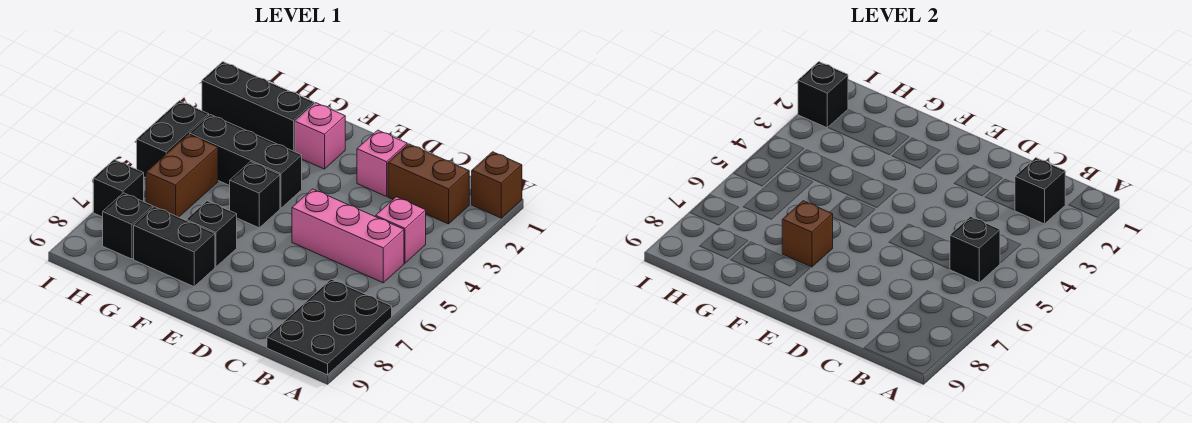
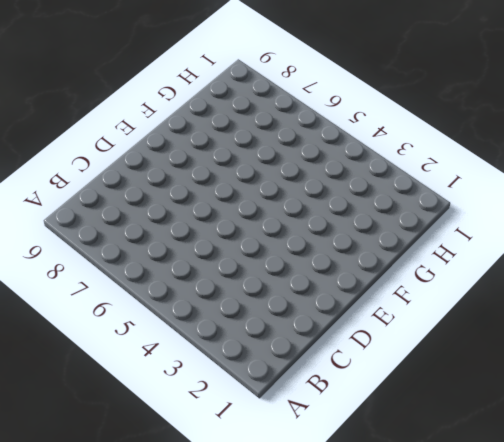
none -> brown brick A1 level 1
none -> black plate A7:B9 level 1
none -> brown brick B2:C2 level 1

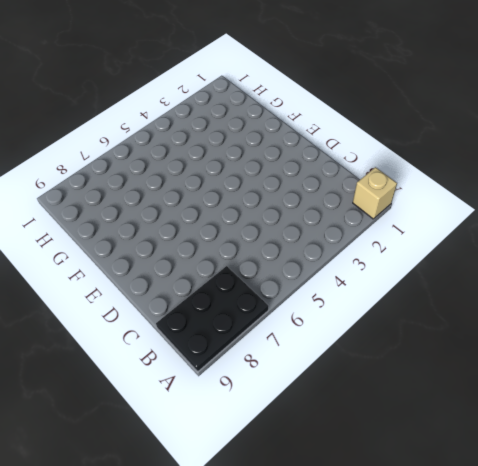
tan brick A1 level 1 -> brown brick A1 level 1
none -> brown brick B2:C2 level 1
none -> pink brick B4 level 1
none -> pink brick B5:D5 level 1

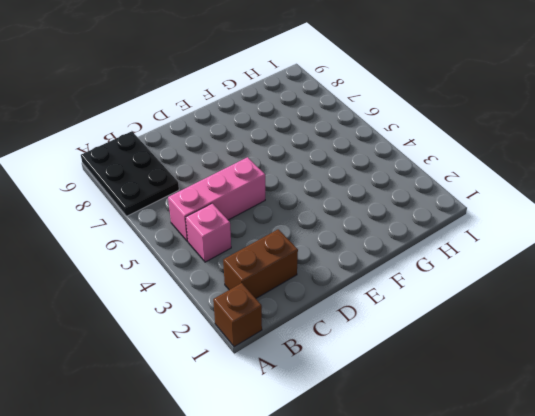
none -> pink brick D2 level 1
none -> pink brick F2 level 1
none -> black brick F4:H4 level 1

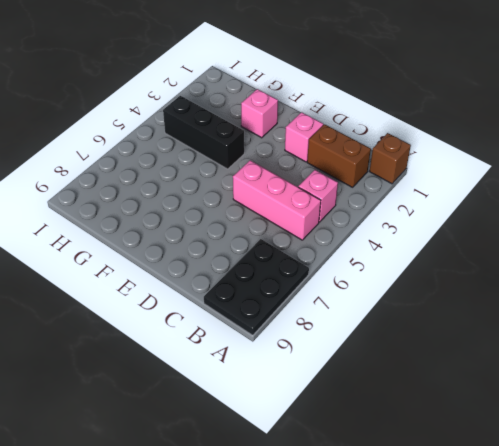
none -> black brick F5 level 1
none -> black brick F7 level 1
none -> black brick F8:G8 level 1

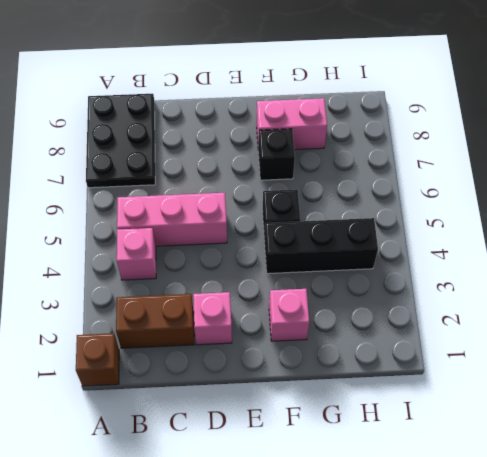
pink brick F8:G8 level 1 -> black brick F8:G8 level 1
none -> black brick G2:I2 level 1
none -> brown brick H5:H6 level 1
none -> black brick H8 level 1

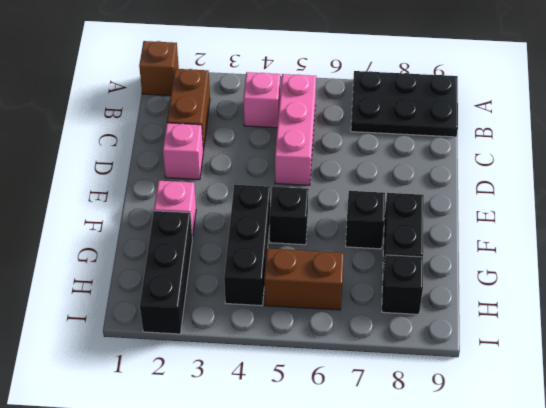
none -> black brick I4:I5 level 1
none -> black brick I7 level 1
none -> black brick B2 level 2

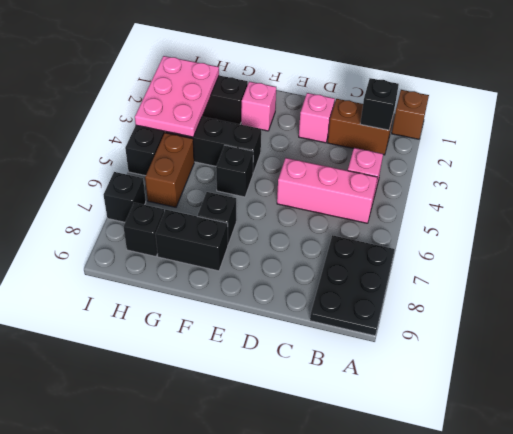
pink plate H2:I4 level 2 -> black brick I2 level 2
none -> black brick B5 level 2
none -> brown brick F7 level 2

